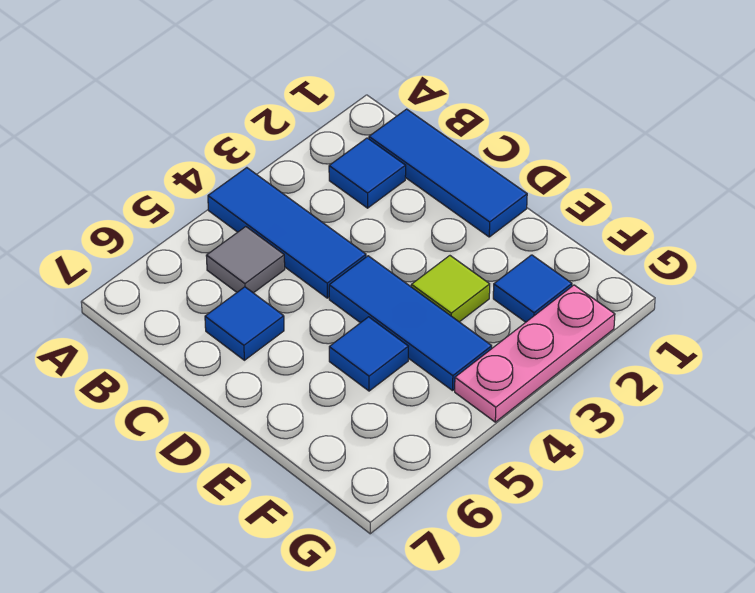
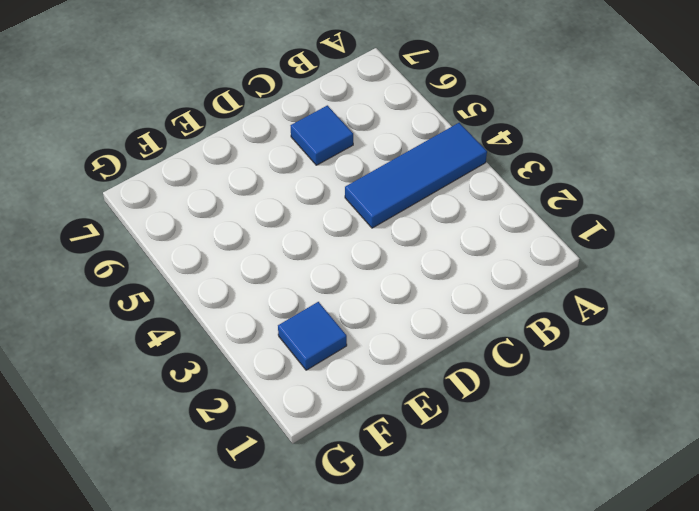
none -> blue tile B1:D1 level 1
none -> blue tile B2 level 1

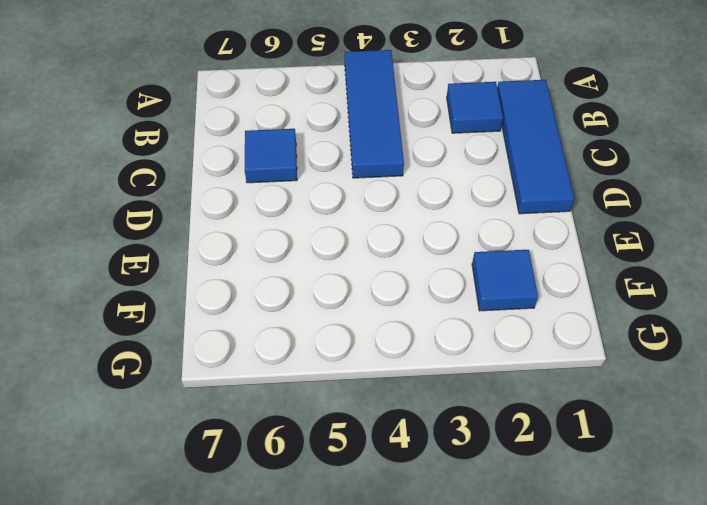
none -> grey tile B5 level 1
none -> blue tile D4:F4 level 1

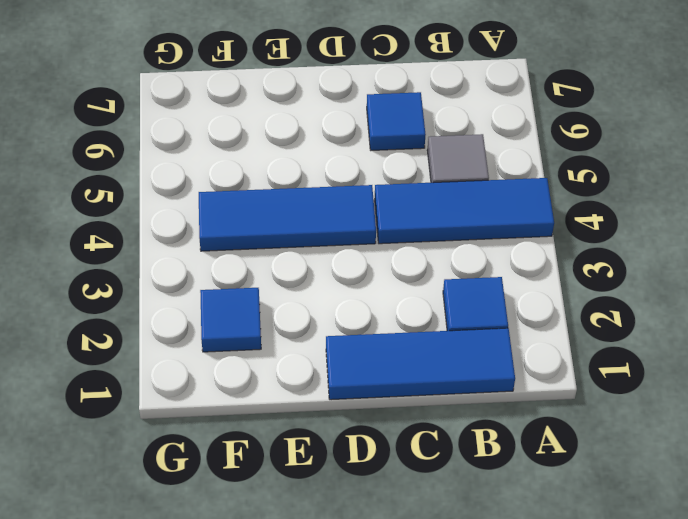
none -> lime tile E3 level 1
none -> blue tile E5 level 1

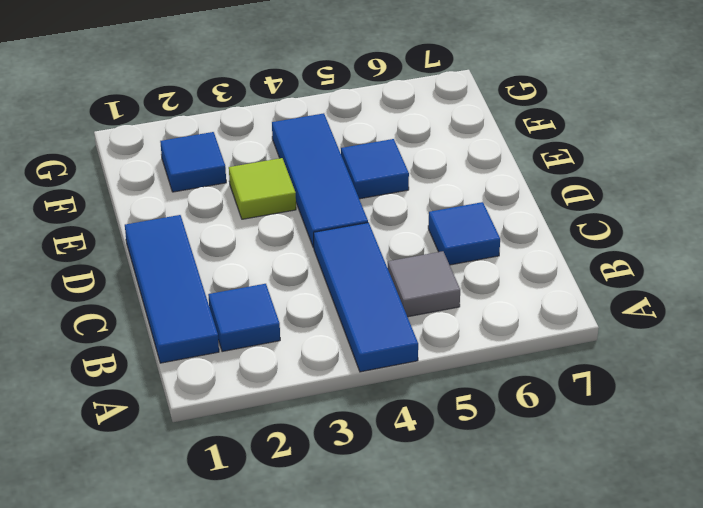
none -> pink plate G2:G4 level 1

